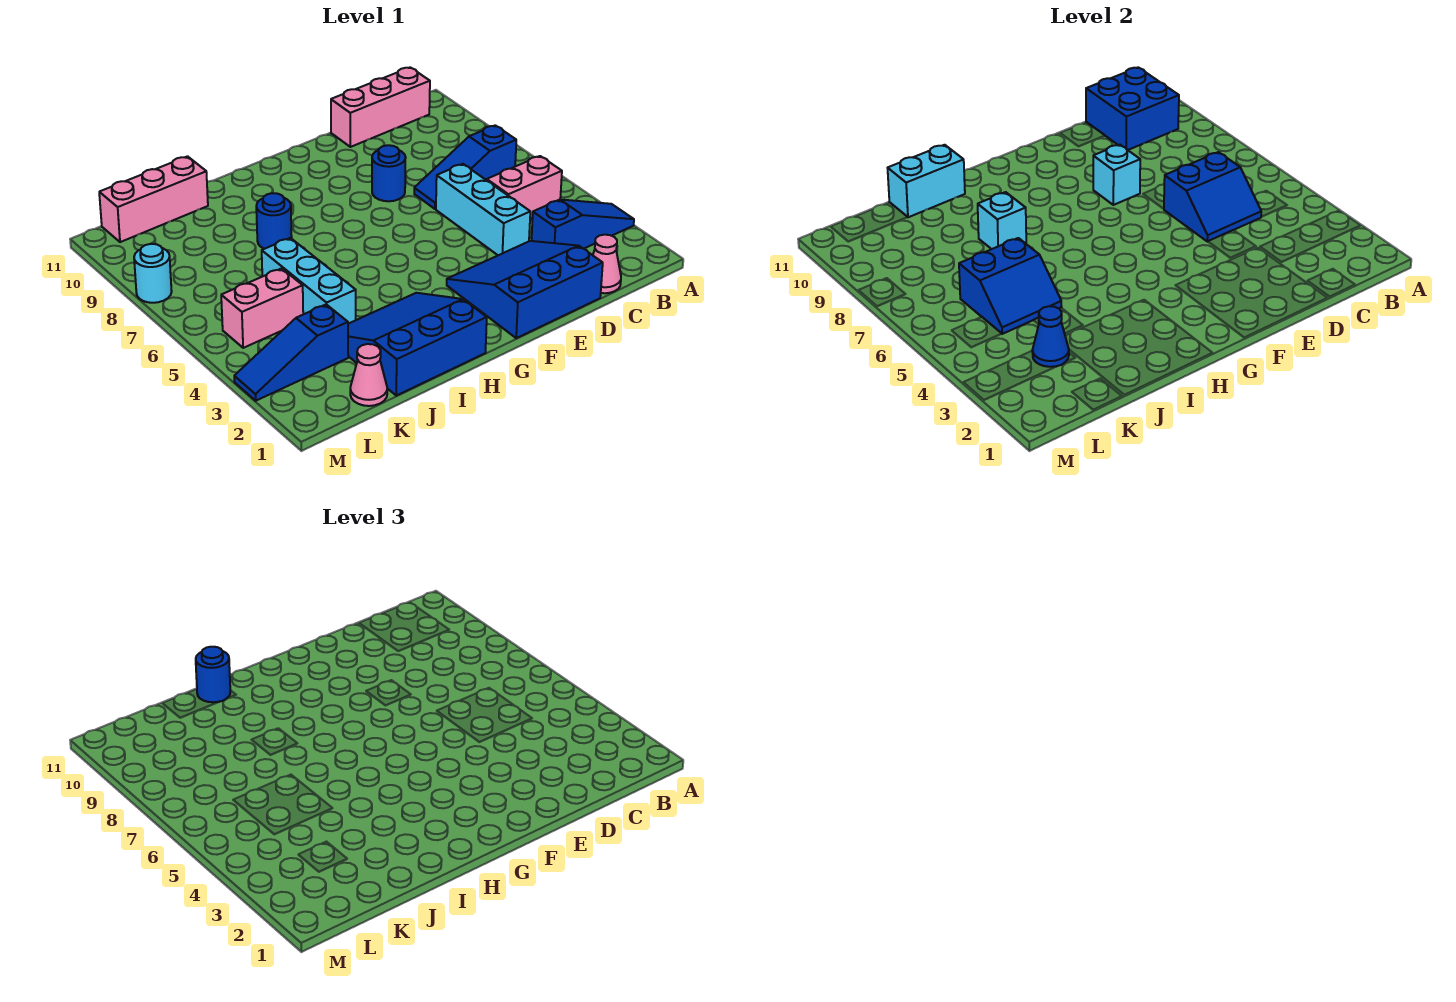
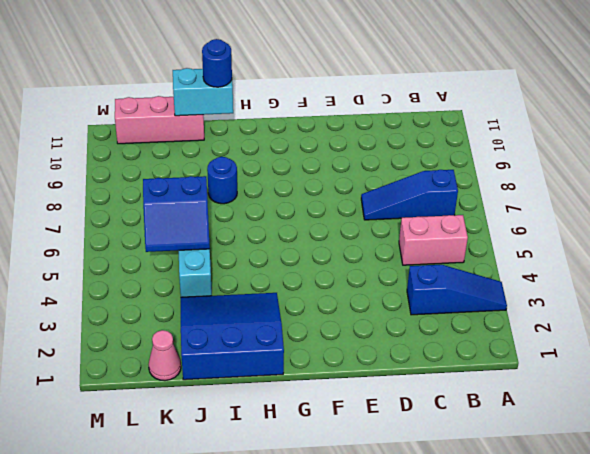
none -> pink brick B11:D11 level 1
none -> pink cone C1 level 1
none -> blue slope D1:F3 level 1 top 1

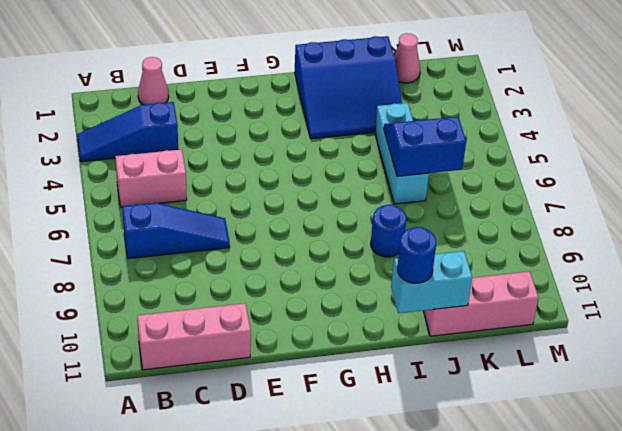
none -> blue slope D1:F3 level 1 top 1
none -> cyan brick D4:D6 level 1
none -> blue round brick E8 level 1

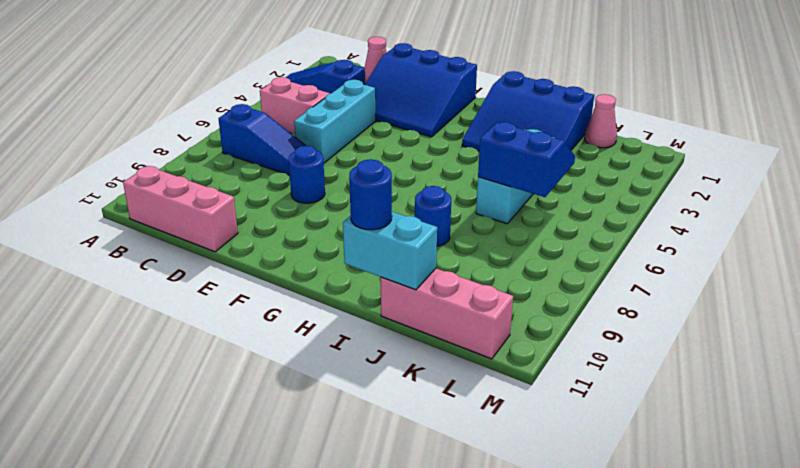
none -> blue slope K3:M3 level 1 top K
none -> pink brick K5:L5 level 1
none -> cyan round brick M8 level 1

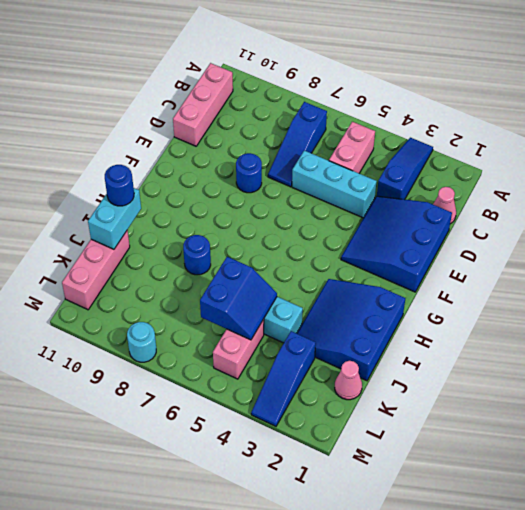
none -> blue brick B10:C11 level 2
none -> blue slope C5:D6 level 2 top 6
none -> cyan brick E8 level 2

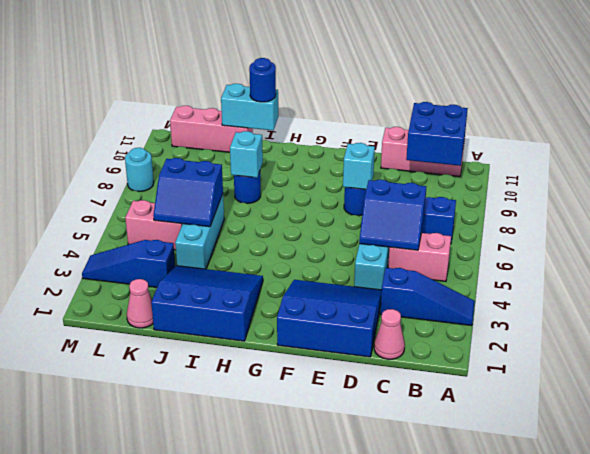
none -> blue cone K3 level 2

